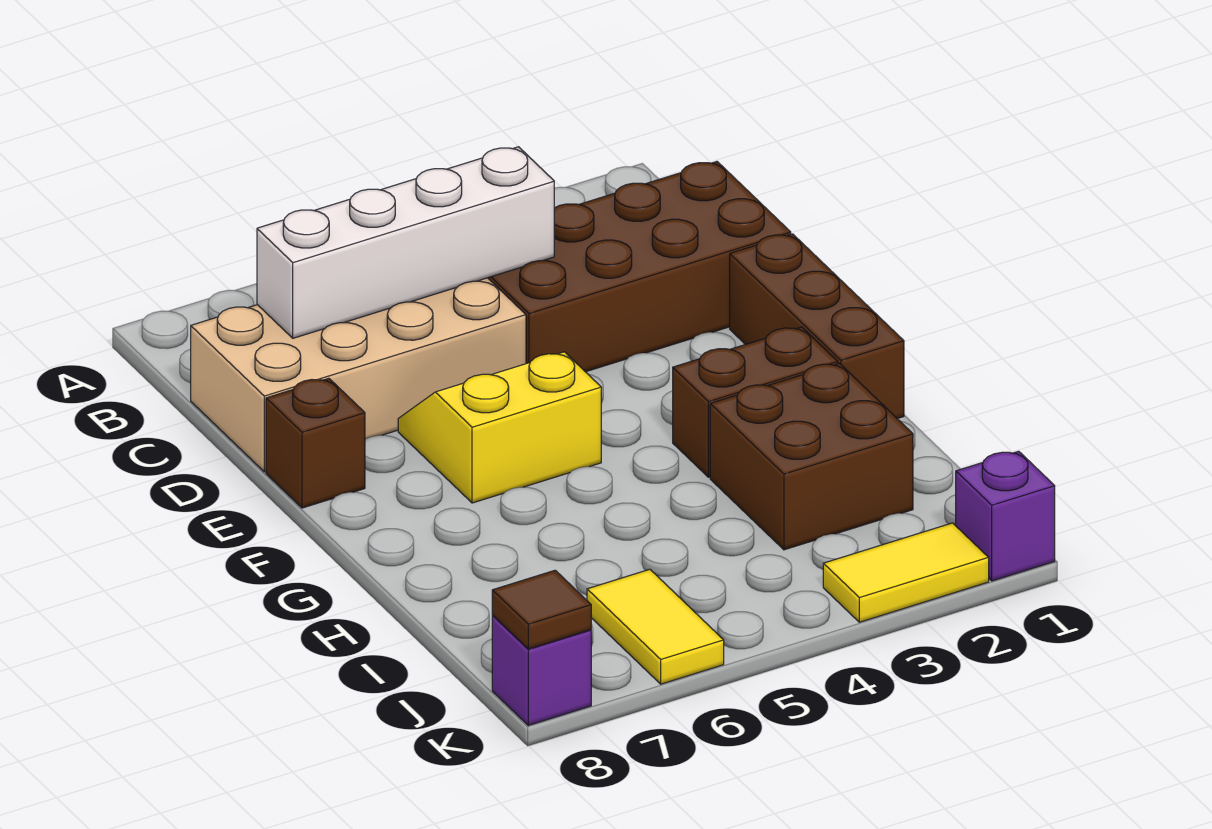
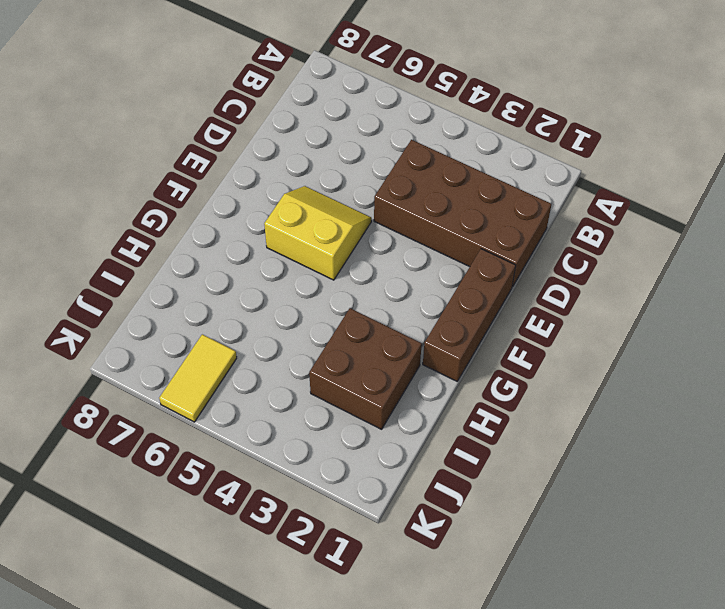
none -> tan brick C5:D8 level 1
none -> brown brick E8 level 1
none -> brown brick G2:G3 level 1

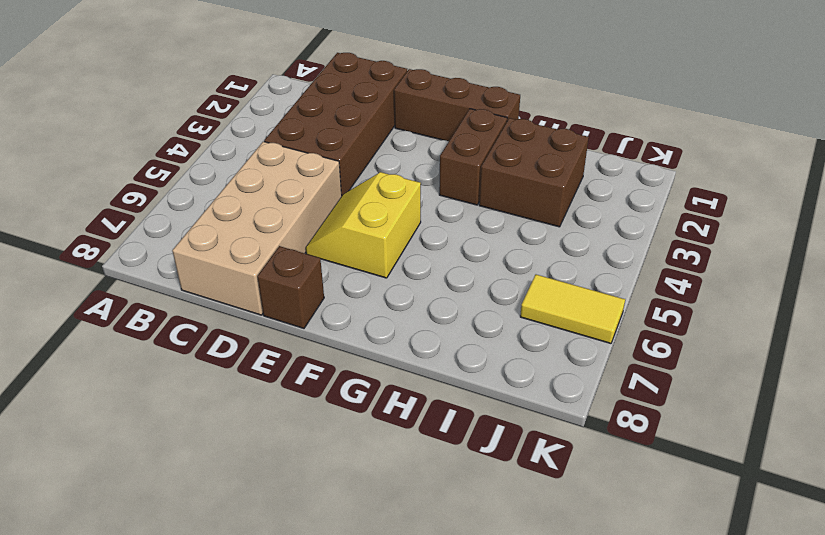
none -> purple brick K1 level 1
none -> yellow tile K2:K3 level 1
none -> purple brick K8 level 1

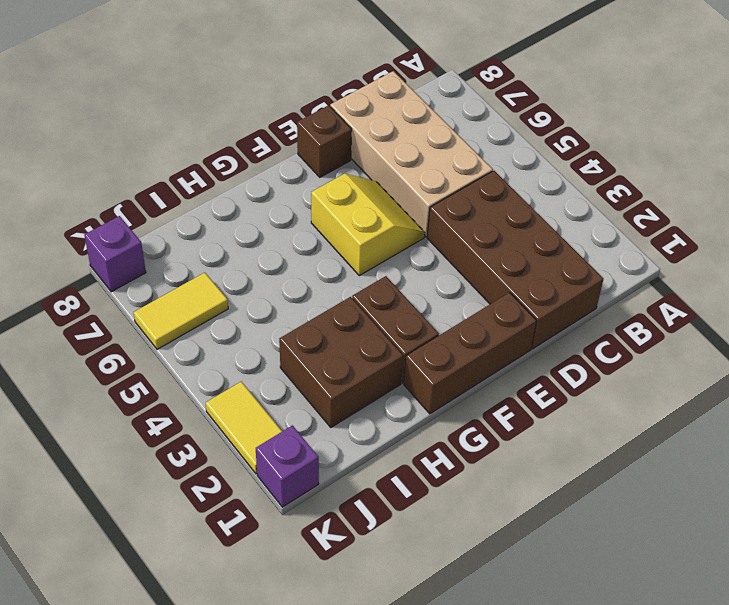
none -> white brick C4:C7 level 2
none -> brown tile K8 level 2

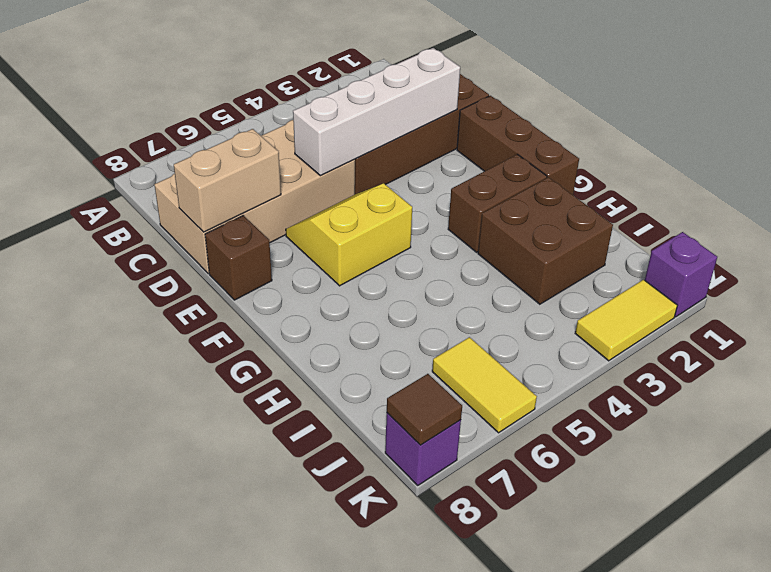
white brick D2:D5 level 2 -> white brick C4:C7 level 2
tan brick D7:D8 level 2 -> none

